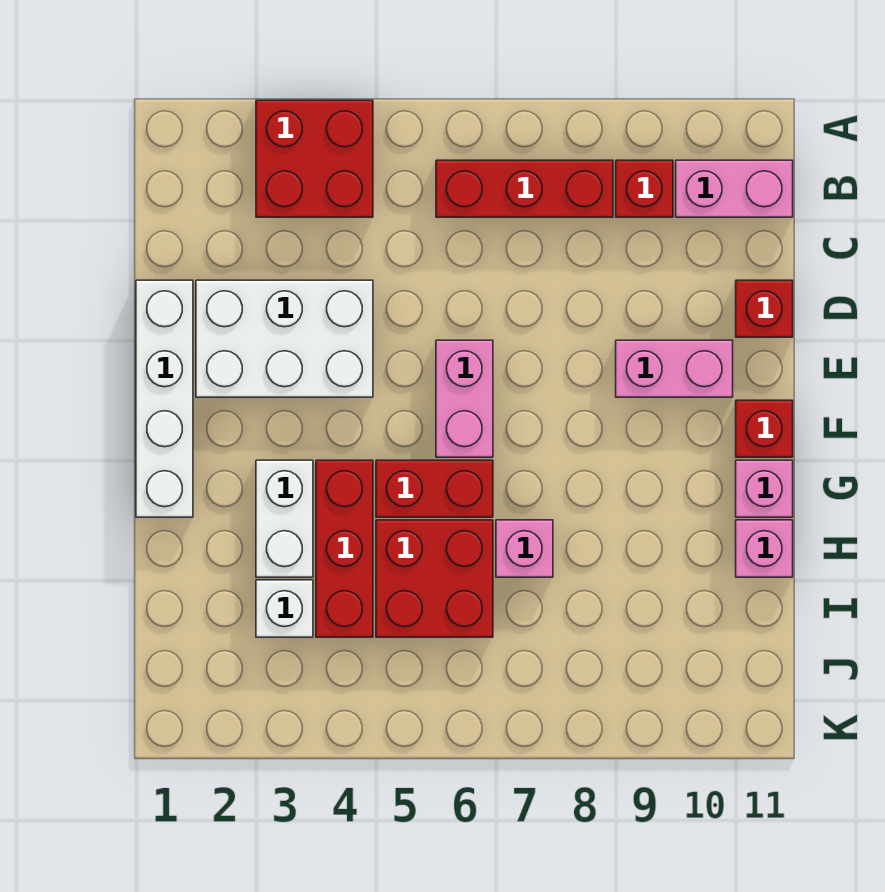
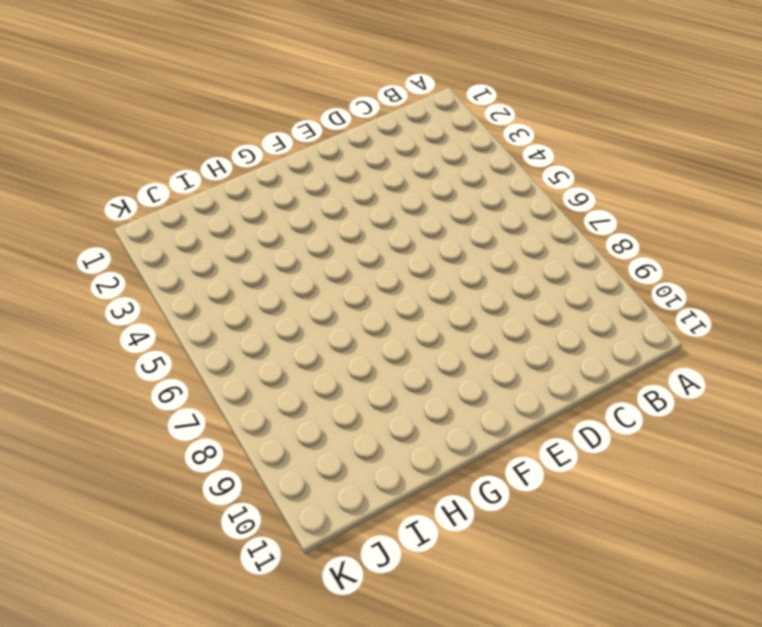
none -> red brick A3:B4 level 1
none -> red brick B6:B8 level 1
none -> red brick B9 level 1

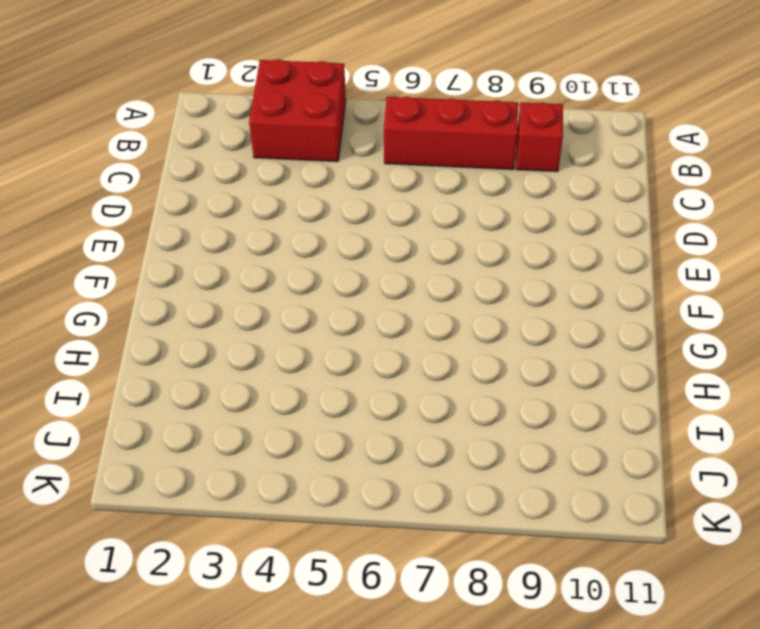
none -> pink brick B10:B11 level 1
none -> white brick D1:G1 level 1
none -> white brick D2:E4 level 1

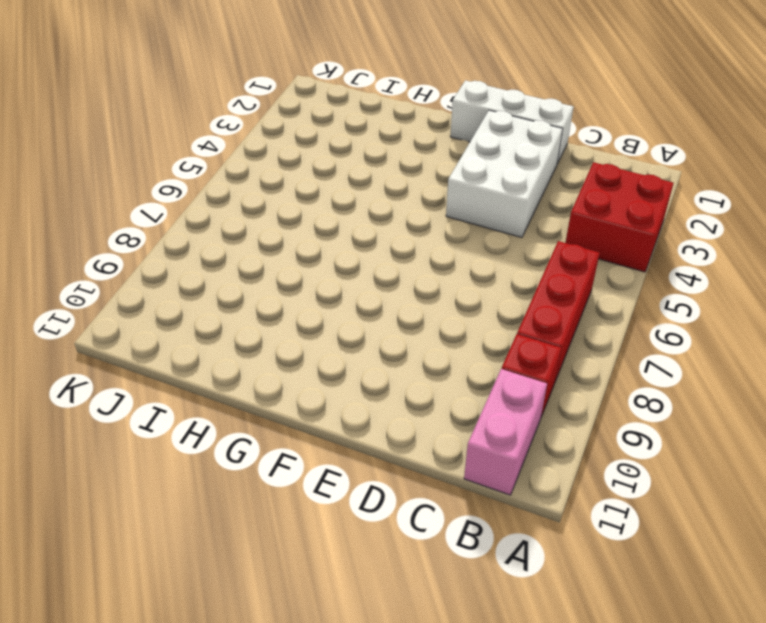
white brick D1:F1 level 1 -> white brick D1:G1 level 1
none -> red brick D11 level 1
none -> pink brick E6:F6 level 1
none -> pink brick E9:E10 level 1

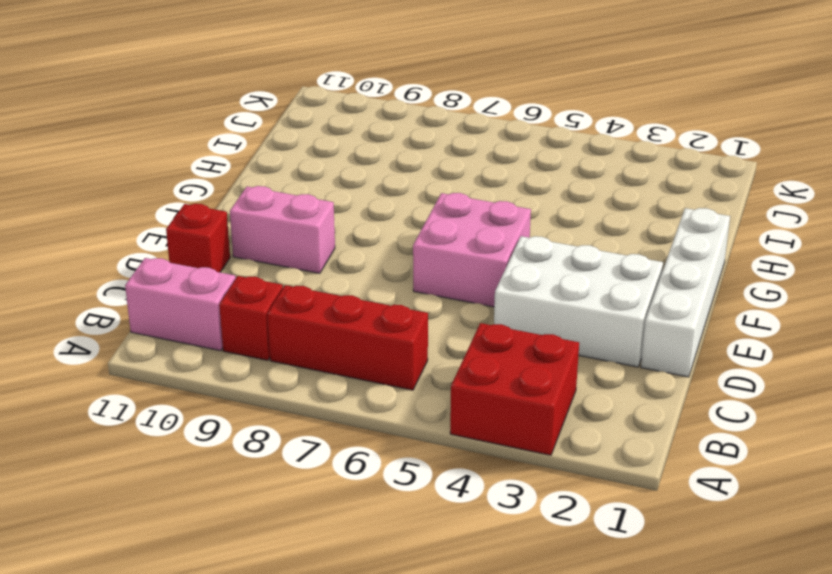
pink brick E5:F6 level 1 -> pink brick E6:F6 level 1
none -> red brick F11 level 1
none -> white brick G3:H3 level 1
none -> red brick G4:I4 level 1

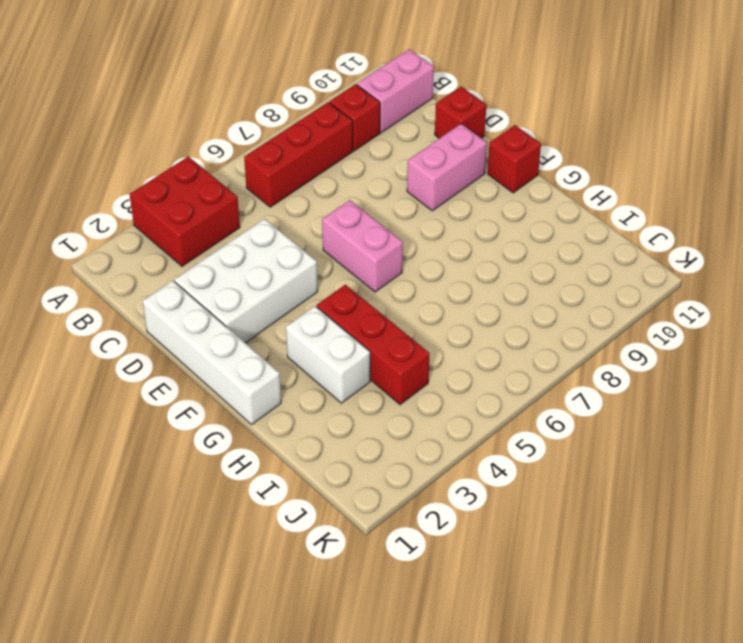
none -> red brick G5:G6 level 1
none -> pink brick G11 level 1
none -> red brick H5:I6 level 1

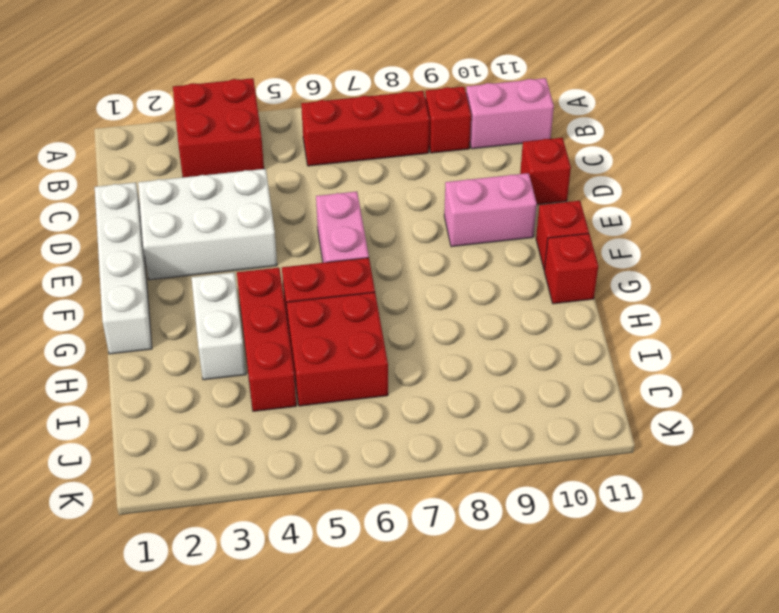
red brick G11 level 1 -> pink brick G11 level 1
none -> pink brick H7 level 1
none -> pink brick H11 level 1
none -> white brick I3 level 1

